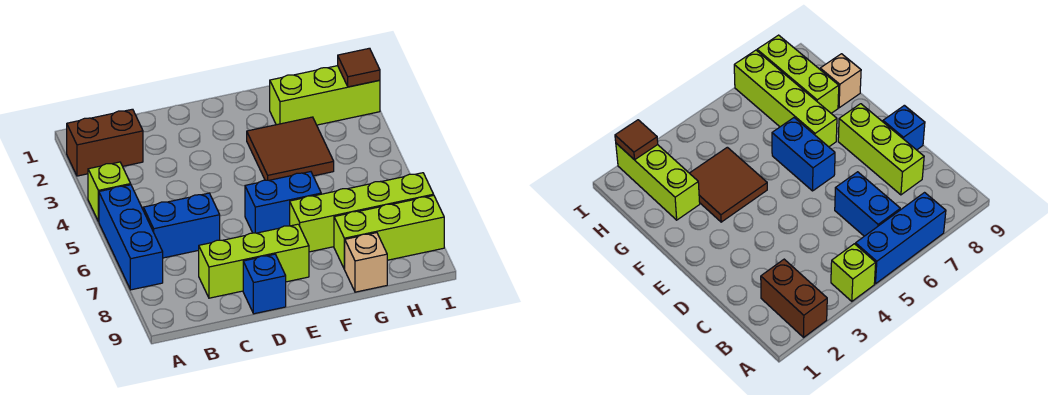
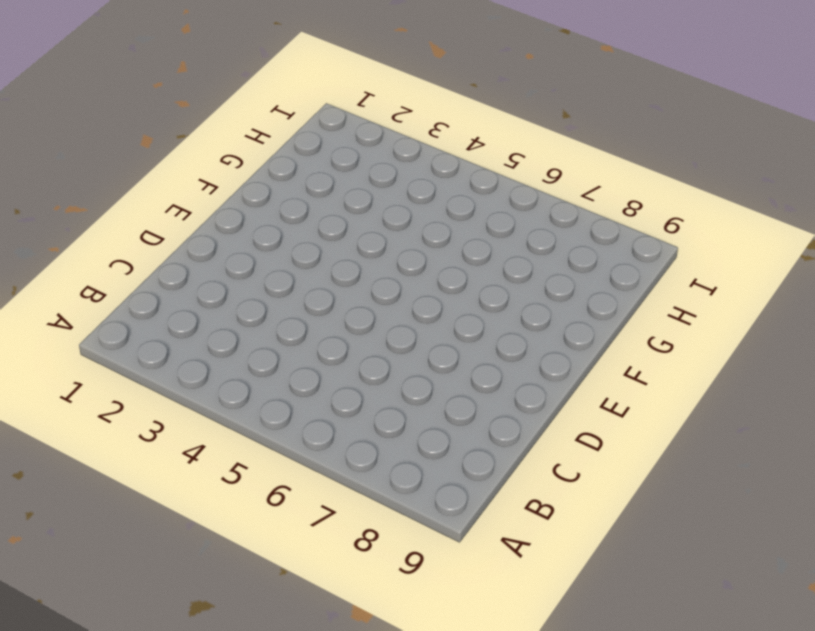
none -> brown brick A2:B2 level 1
none -> lime brick A4 level 1
none -> blue brick A5:A7 level 1

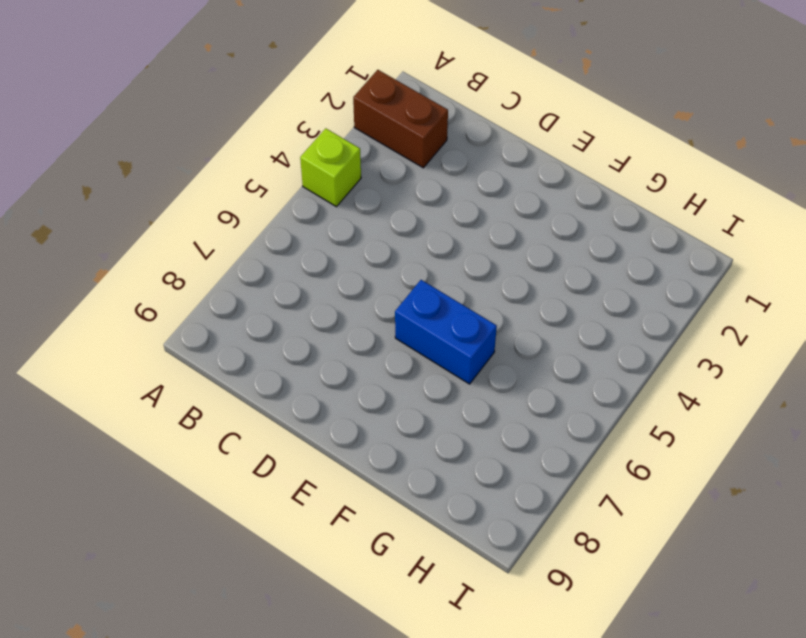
none -> blue brick A5:A7 level 1
none -> blue brick B6:C6 level 1
none -> lime brick C8:E8 level 1

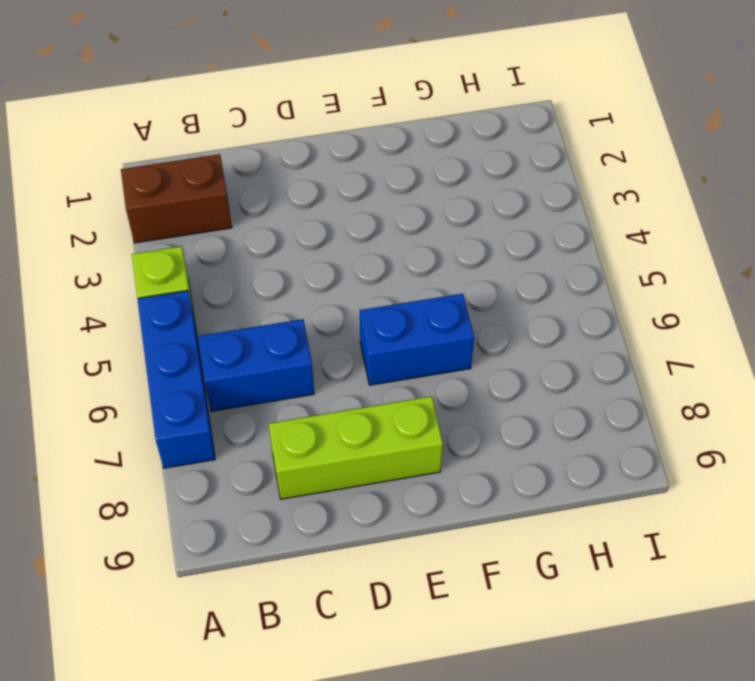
none -> blue brick D9 level 1
none -> brown tile F3:G4 level 1
none -> lime brick F7:I7 level 1

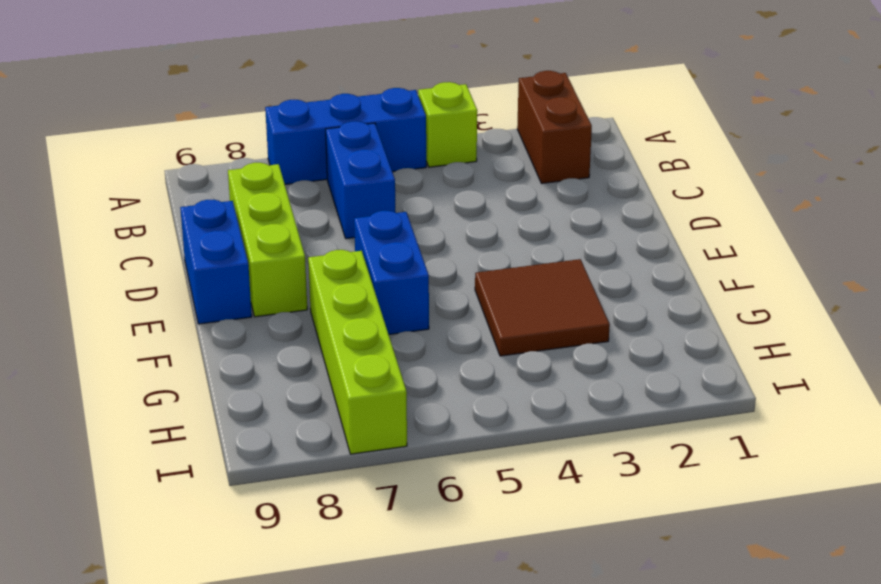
blue brick D9:E9 level 1 -> blue brick D9 level 1
none -> lime brick G2:I2 level 1
none -> lime brick G8:I8 level 1
none -> tan brick G9 level 1

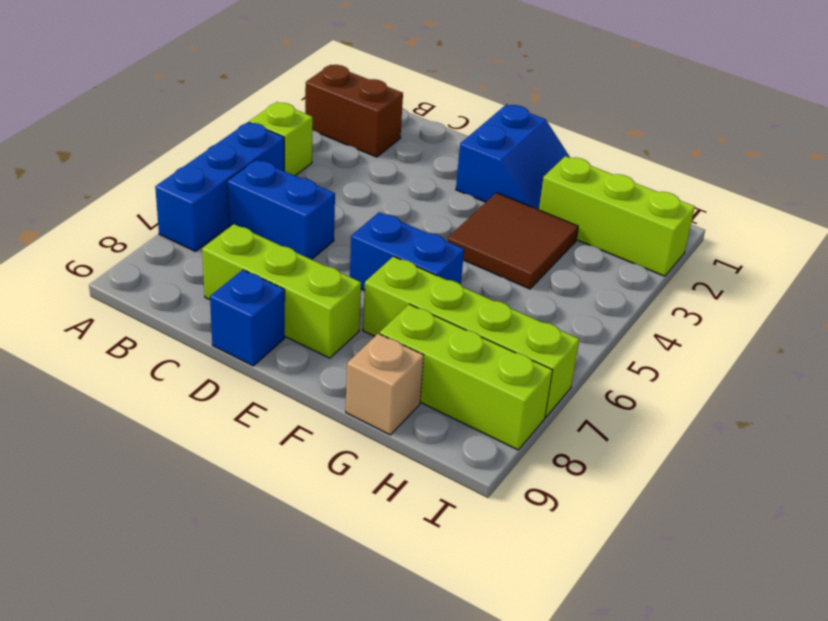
blue slope E1:F2 level 1 top E -> none
none -> brown tile I2 level 2

